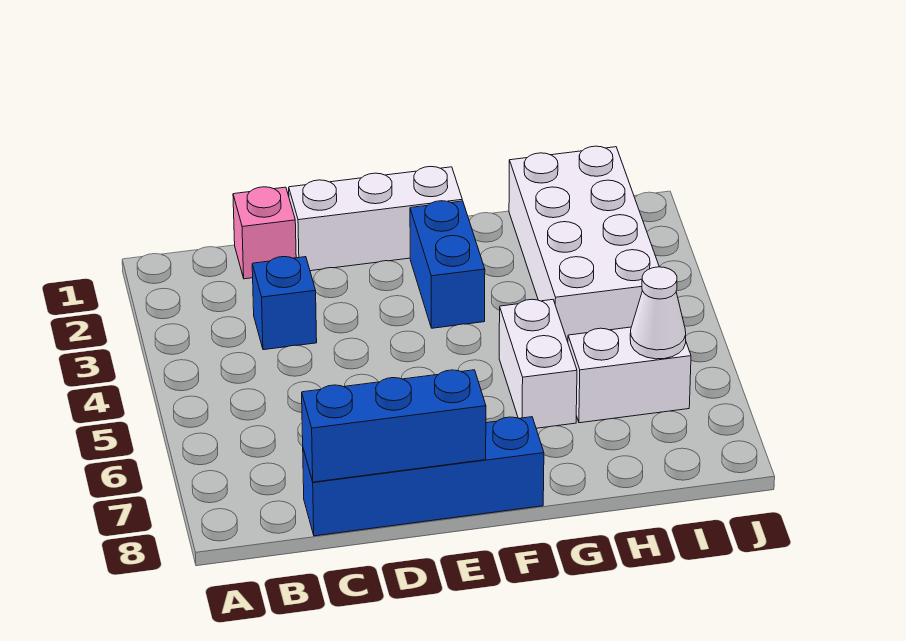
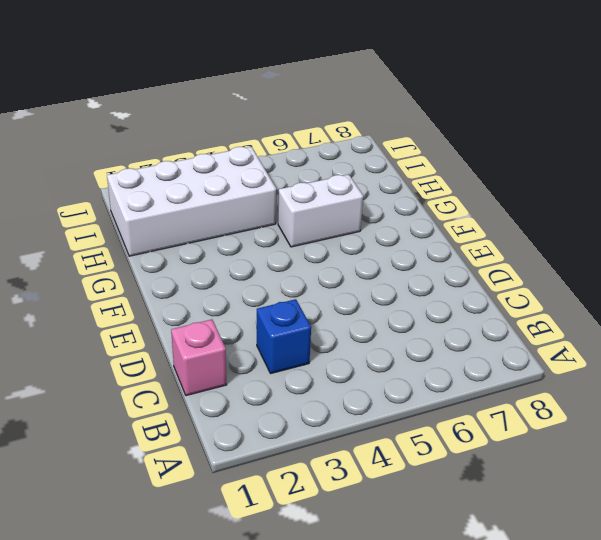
none -> blue brick C8:F8 level 1
none -> white brick D1:F1 level 1

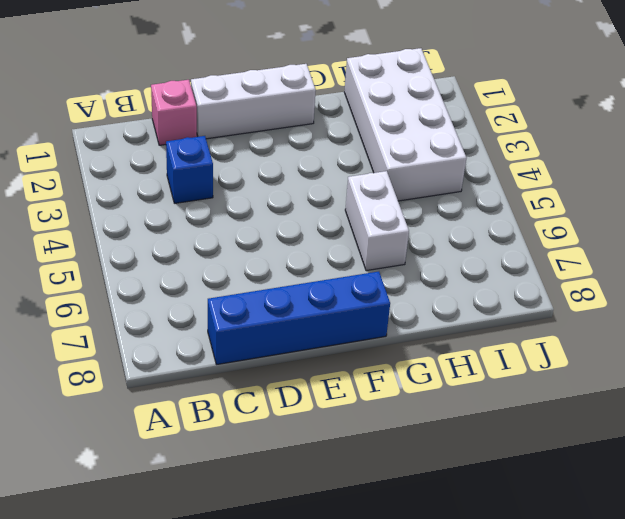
none -> blue brick F2:F3 level 1
none -> white brick H6:I6 level 1

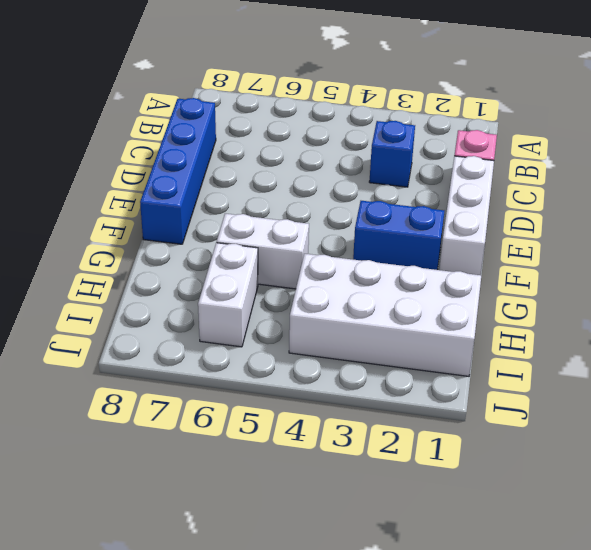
none -> blue brick C8:E8 level 2
none -> white cone I6 level 2

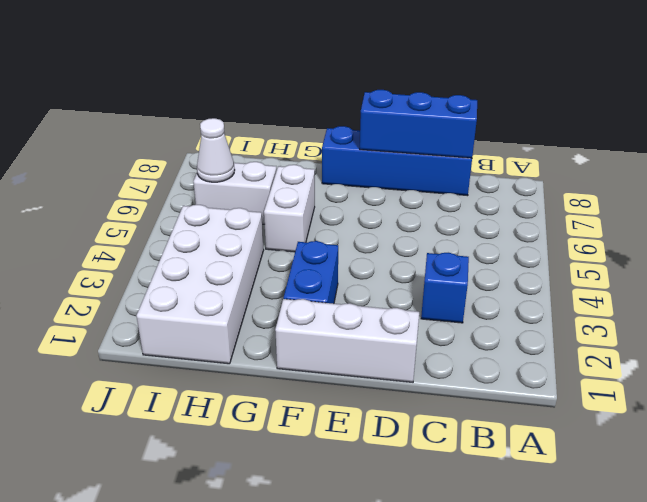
none -> pink brick C1 level 1

